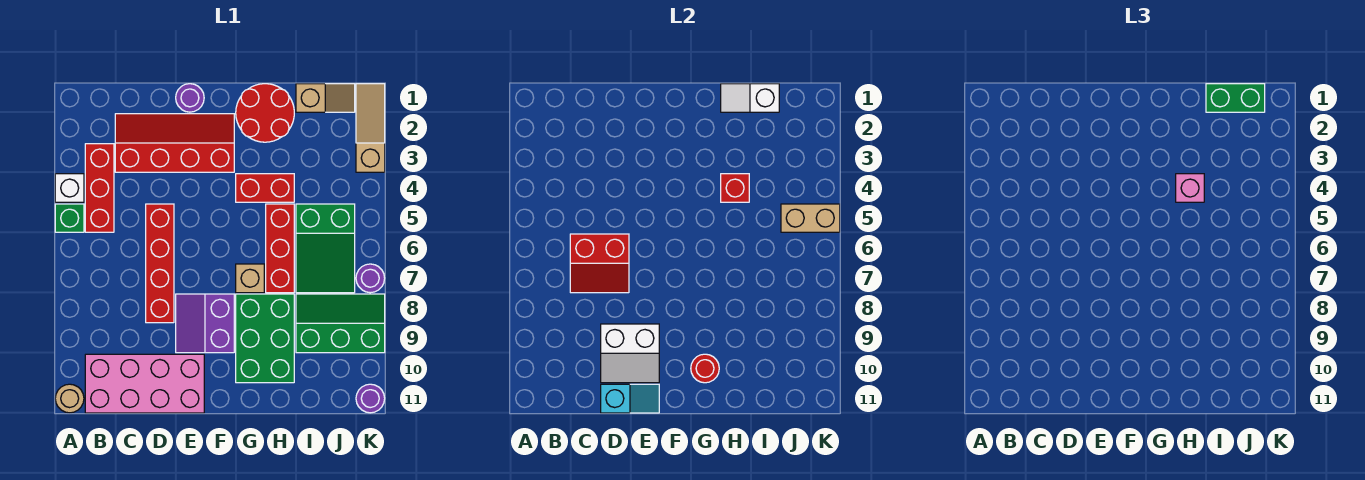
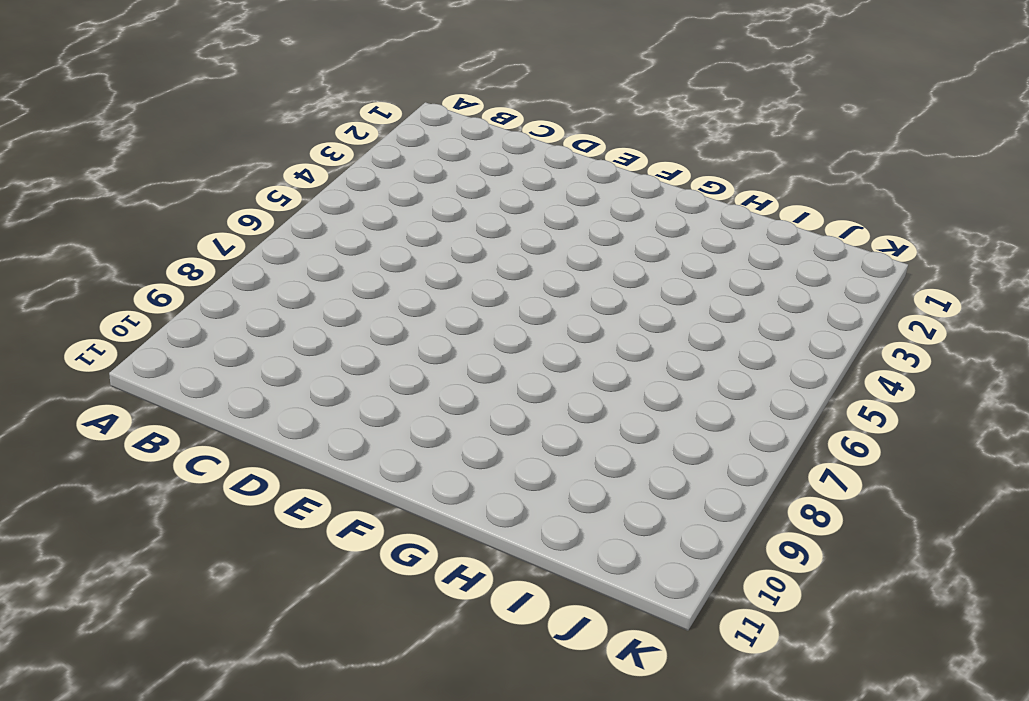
none -> white brick A4 level 1
none -> green brick A5 level 1
none -> tan round brick A11 level 1

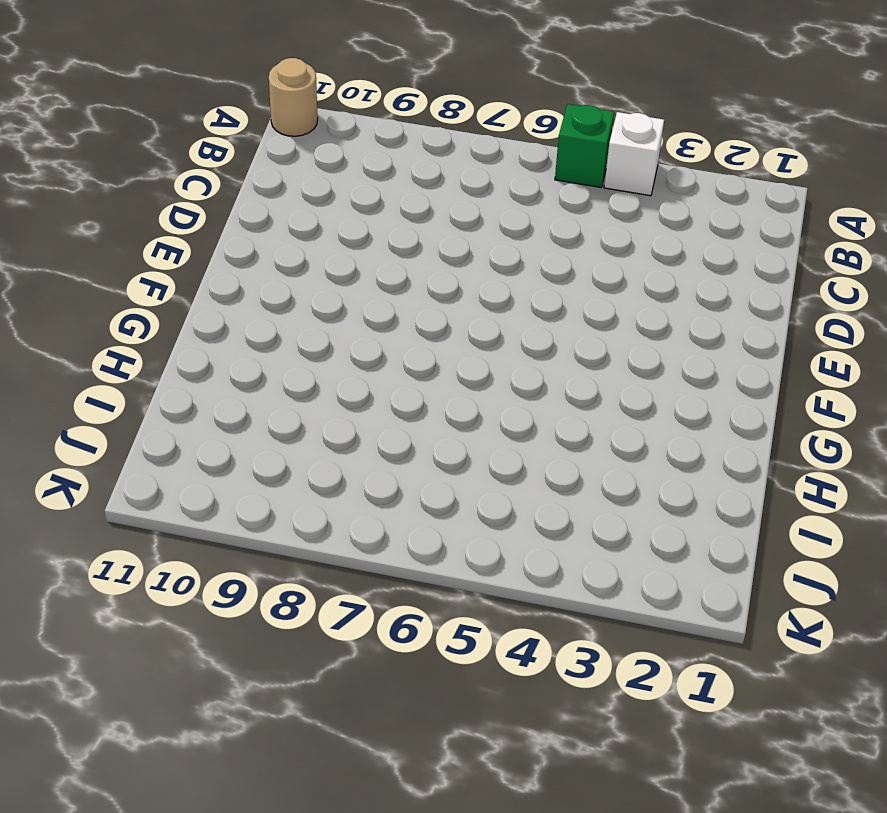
none -> red brick B3:B5 level 1
none -> pink brick B10:E11 level 1
none -> red slope C2:F3 level 1 top 3

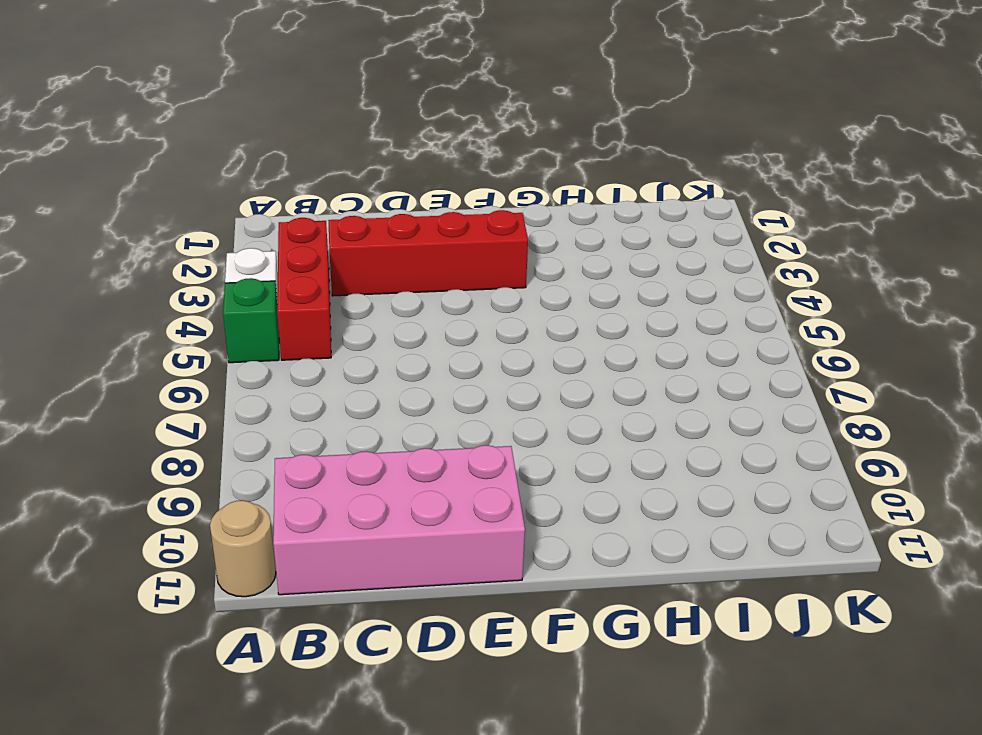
none -> red brick D5:D8 level 1
none -> purple round brick E1 level 1
none -> purple slope E8:F9 level 1 top F

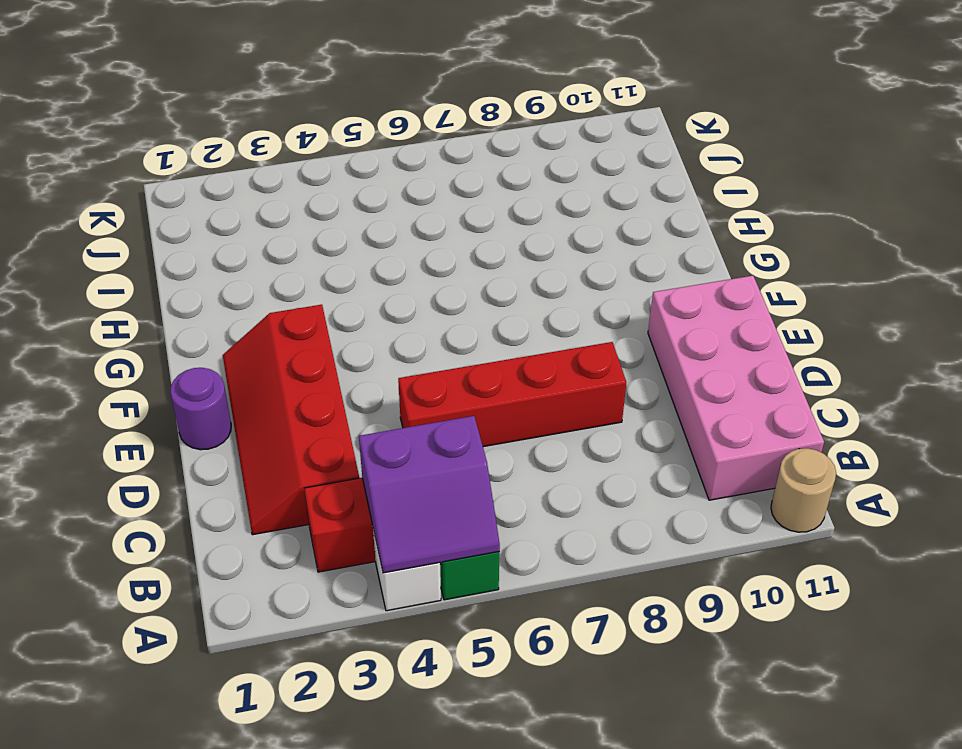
purple slope A4:B5 level 2 top B -> purple slope E8:F9 level 1 top F
none -> red round brick G1:H2 level 1
none -> red brick G4:H4 level 1
none -> tan brick G7 level 1

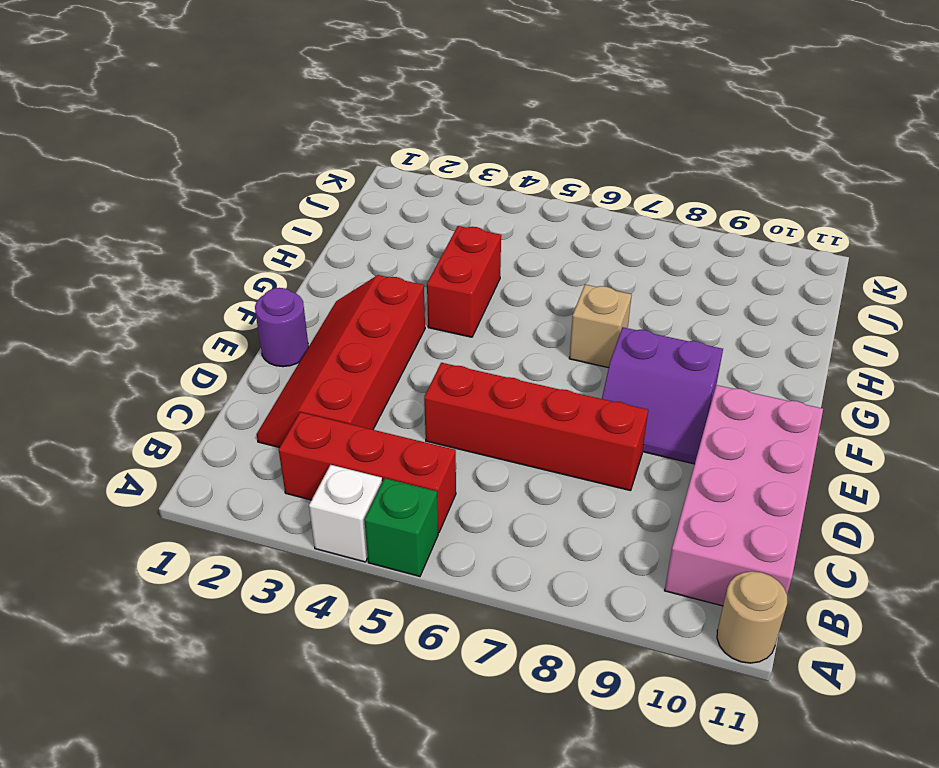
none -> red round brick G1:H2 level 1
none -> green brick G8:H10 level 1
none -> red brick H5:H7 level 1

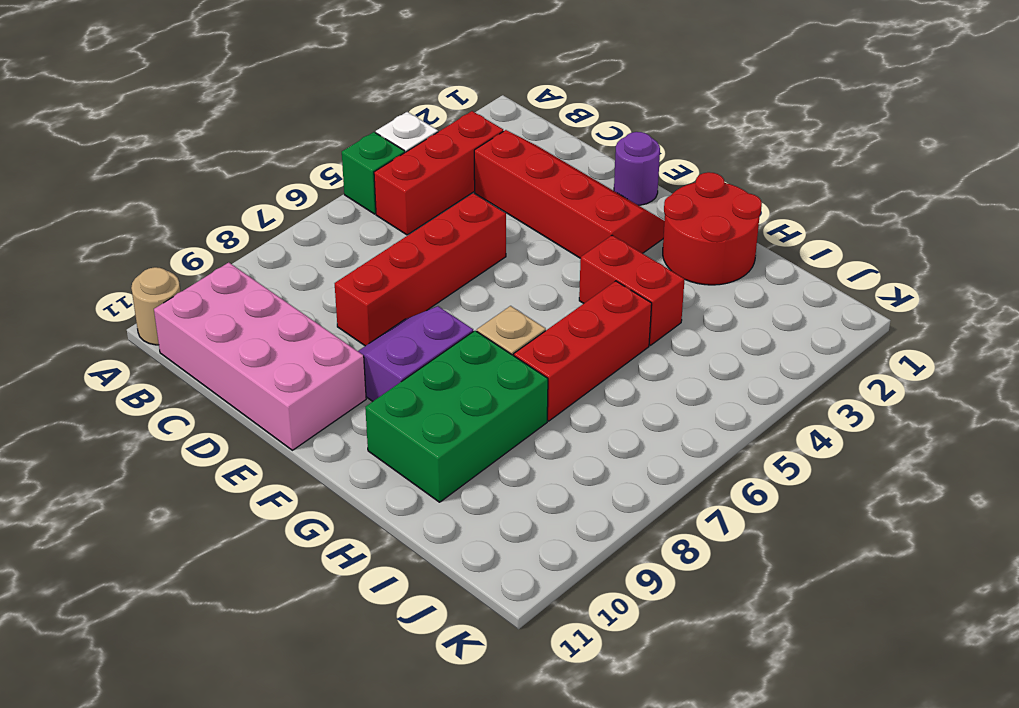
none -> tan slope I1:J1 level 1 top I
none -> green slope I5:J7 level 1 top 5
none -> green slope I8:K9 level 1 top 9

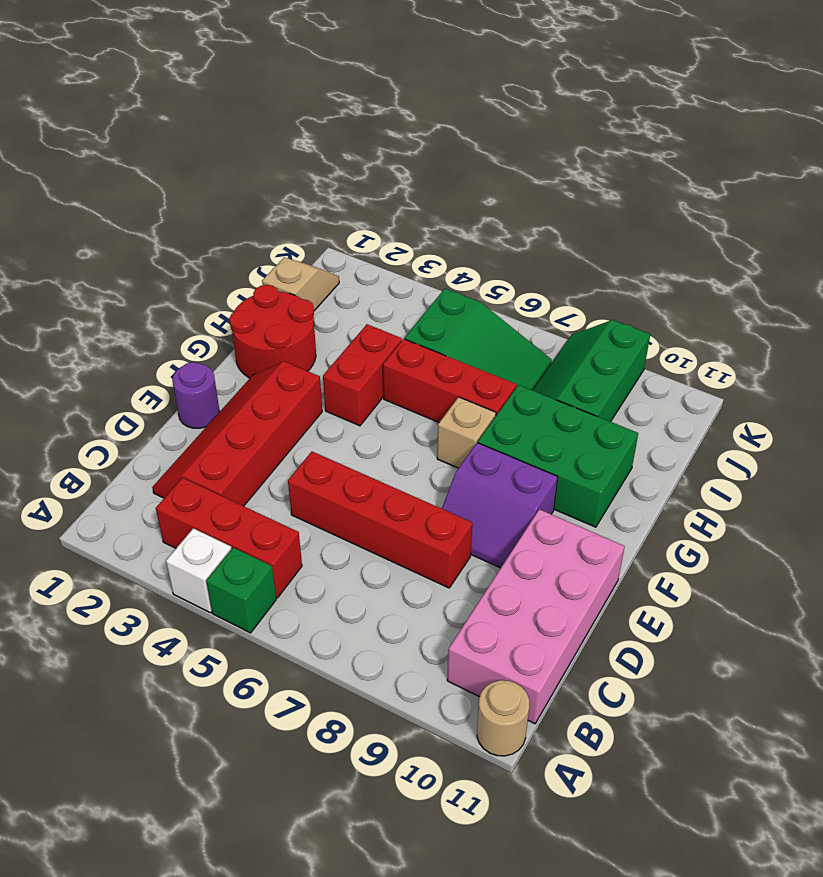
none -> tan slope K1:K3 level 1 top 3
none -> purple round brick K7 level 1
none -> purple round brick K11 level 1

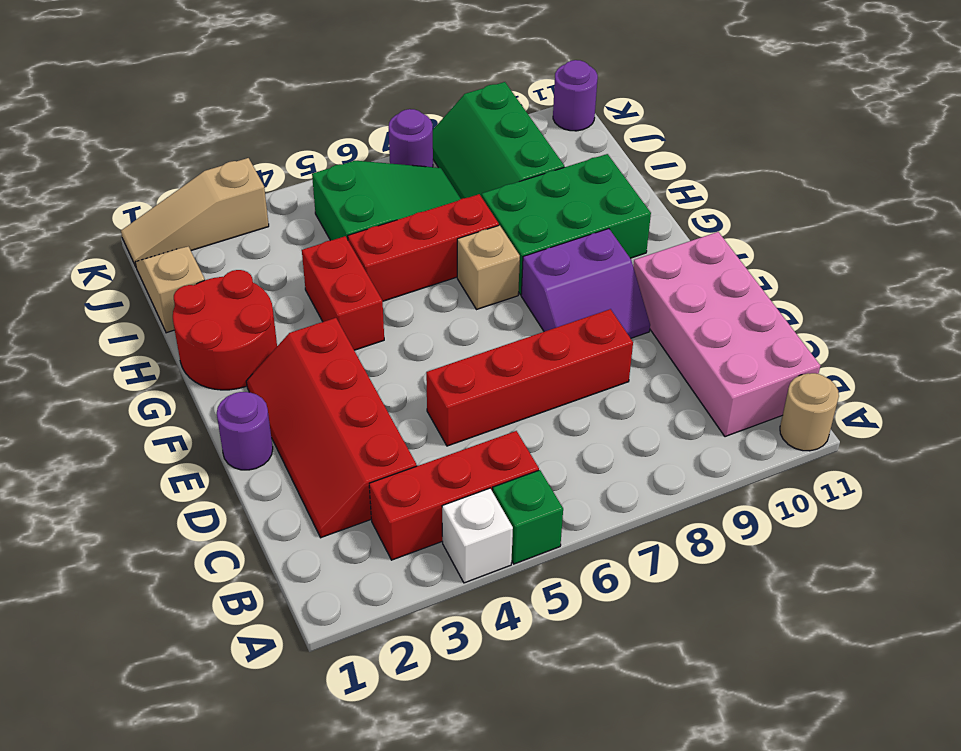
none -> red slope C6:D7 level 2 top 6
none -> white slope D9:E10 level 2 top 9
none -> cyan slope D11:E11 level 2 top D

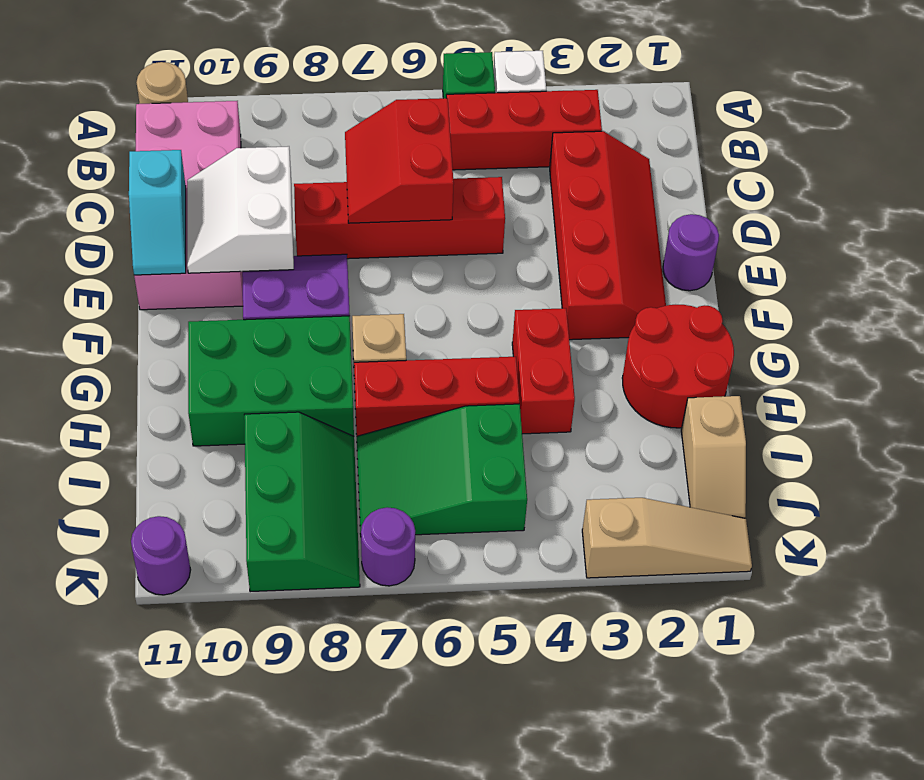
none -> red round brick G10 level 2
none -> white slope H1:I1 level 2 top I
none -> red brick H4 level 2

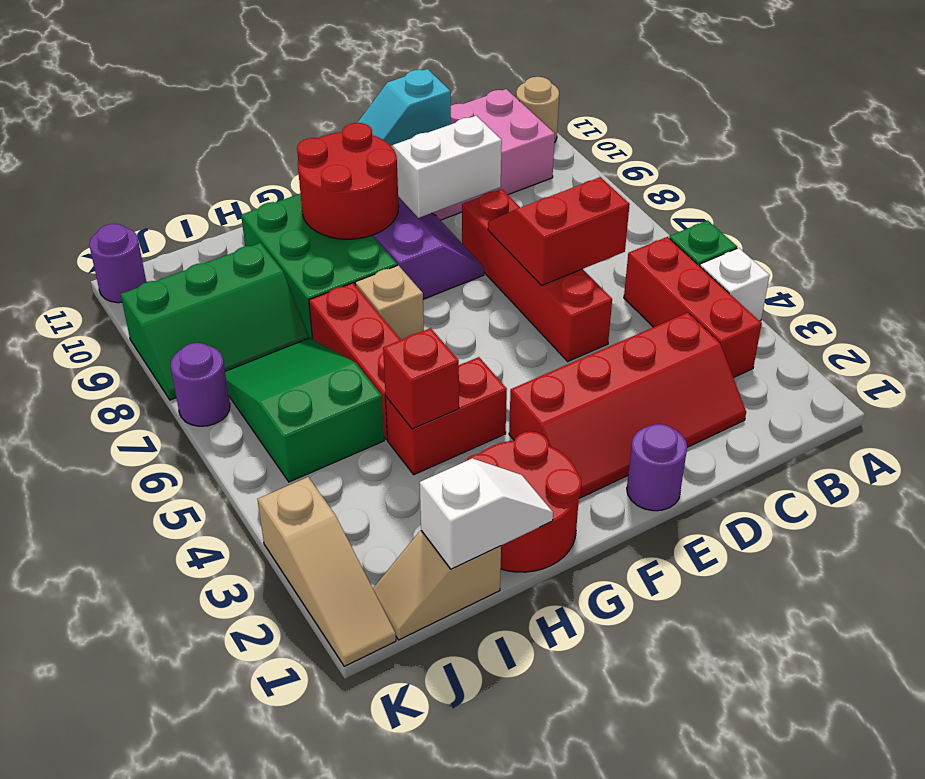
red round brick F9:G10 level 2 -> red round brick G10 level 2
none -> tan brick J5:K5 level 2
none -> pink brick H4 level 3
none -> green brick I1:J1 level 3

